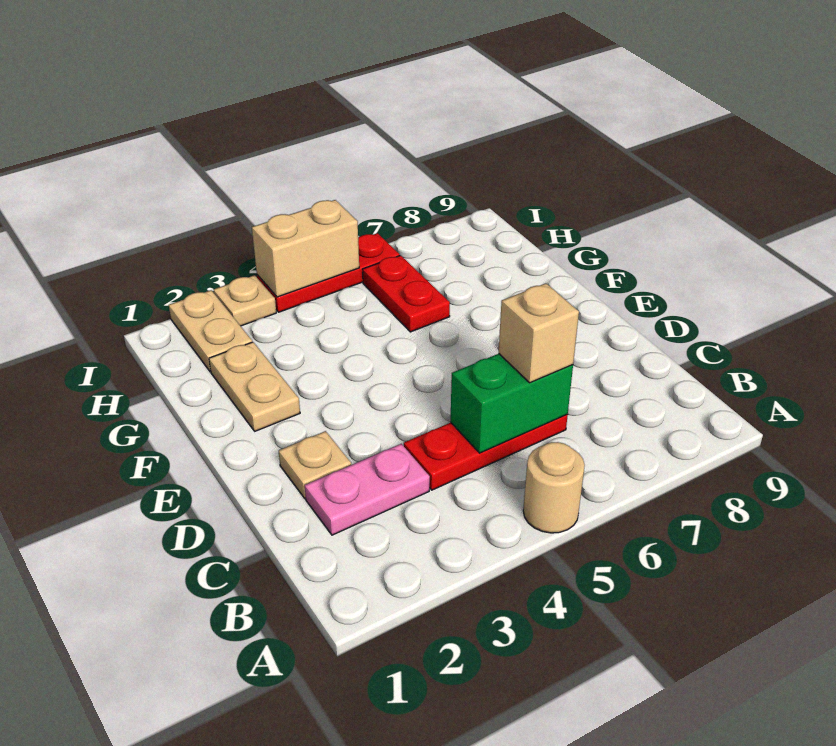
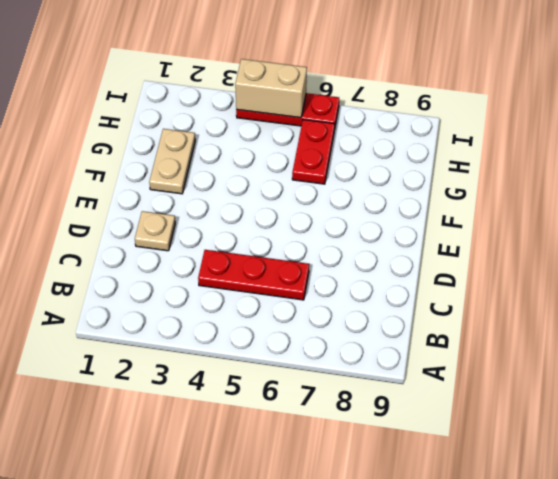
none -> tan round brick A5 level 1
none -> pink plate C2:C3 level 1
none -> tan plate H2:I2 level 1

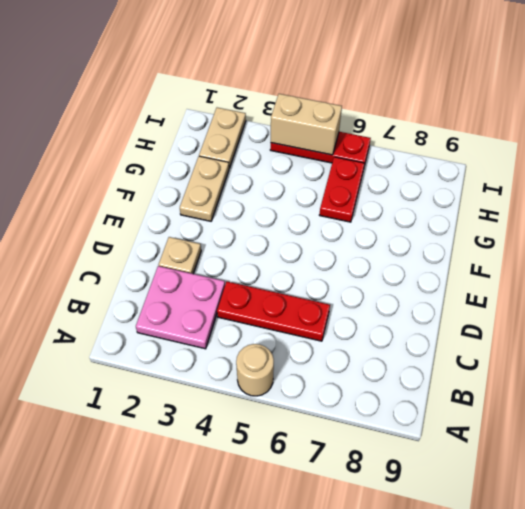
pink plate B2:C3 level 1 -> pink plate C2:C3 level 1
none -> tan plate I3 level 1
none -> green brick C5:C6 level 2
none -> tan brick C6 level 3

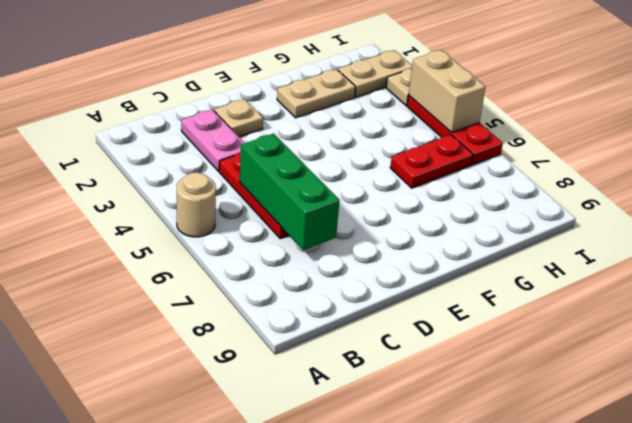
green brick C5:C7 level 2 -> green brick C5:C6 level 2
none -> tan brick C6 level 3

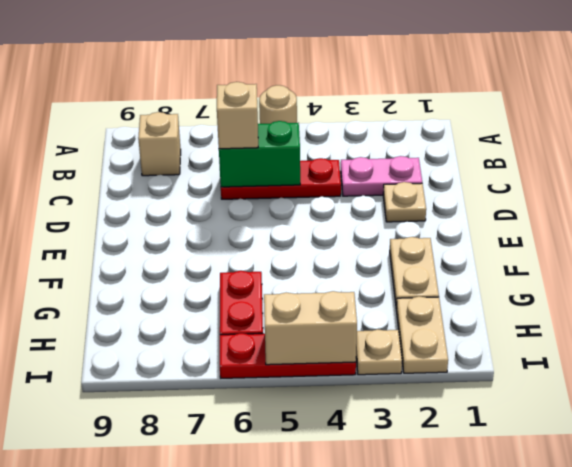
tan brick B8 level 1 -> none

